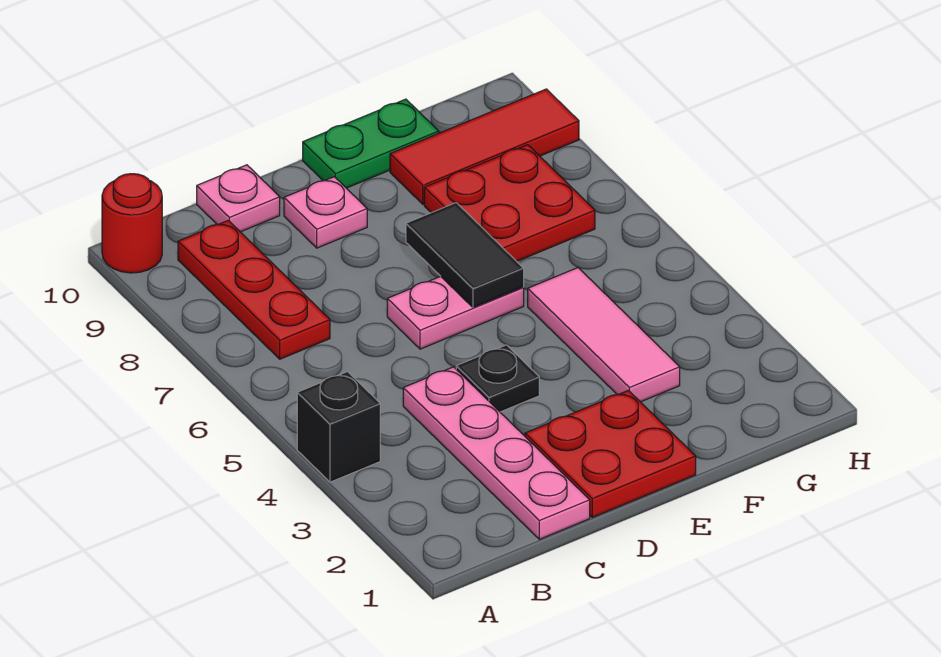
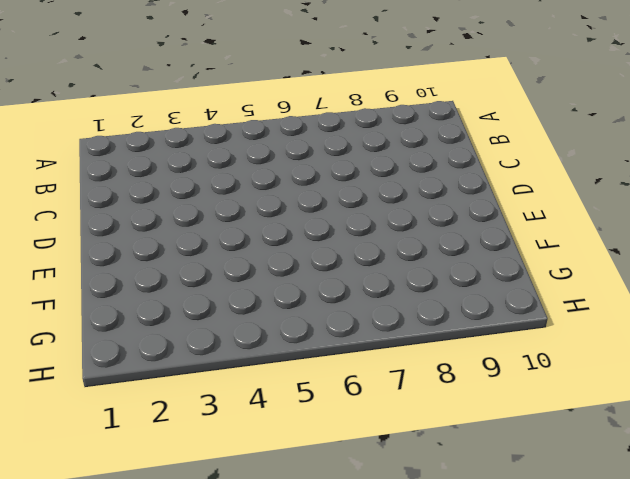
none -> black brick A4 level 1
none -> red round brick A10 level 1
none -> red plate B7:B9 level 1

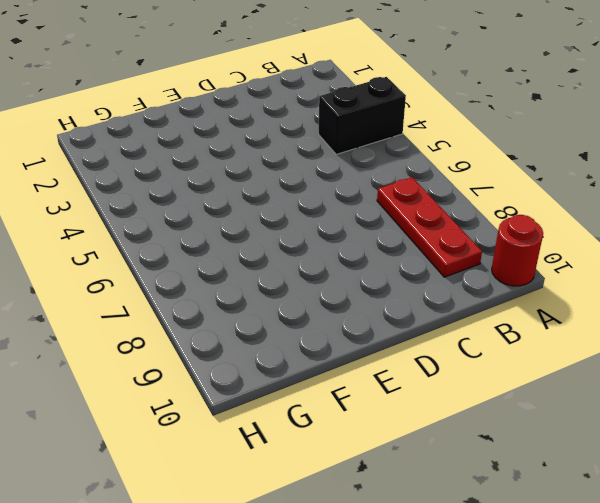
black brick A4:B4 level 1 -> black brick A4 level 1
none -> pink plate C1:C4 level 1
none -> pink plate C10 level 1
none -> red plate D1:E2 level 1

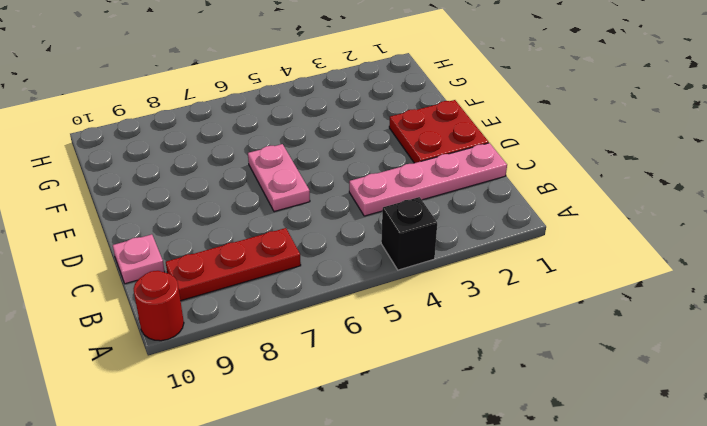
none -> black plate D4 level 1
none -> pink plate D9 level 1
none -> green plate E10:F10 level 1

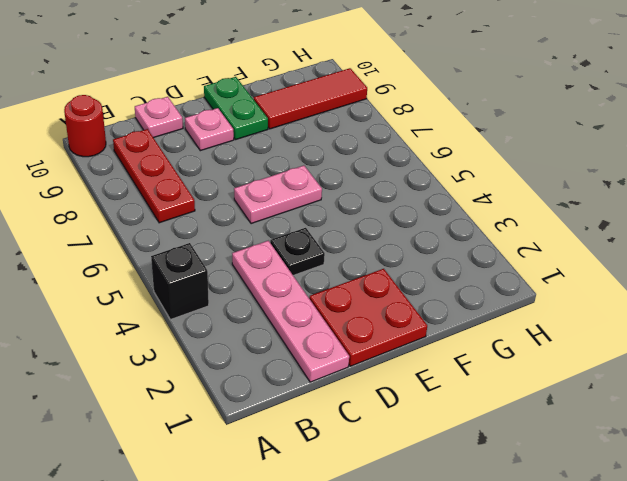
green plate E9:E10 level 1 -> green plate E10:F10 level 1
none -> pink tile F3:F5 level 1
none -> red plate F7:G8 level 1
none -> black tile E6:E7 level 2

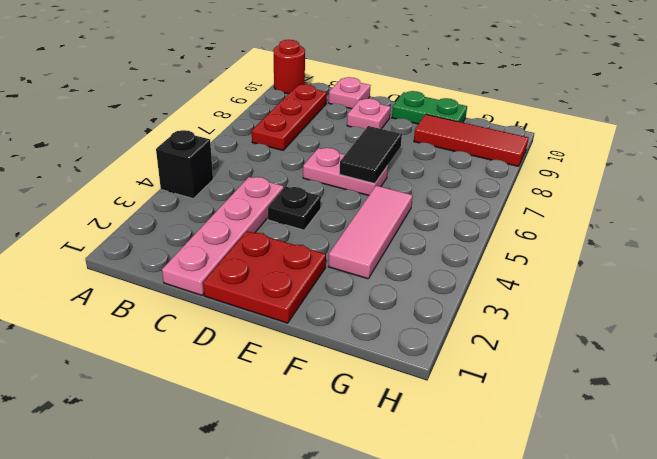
none -> red plate F7:G8 level 1

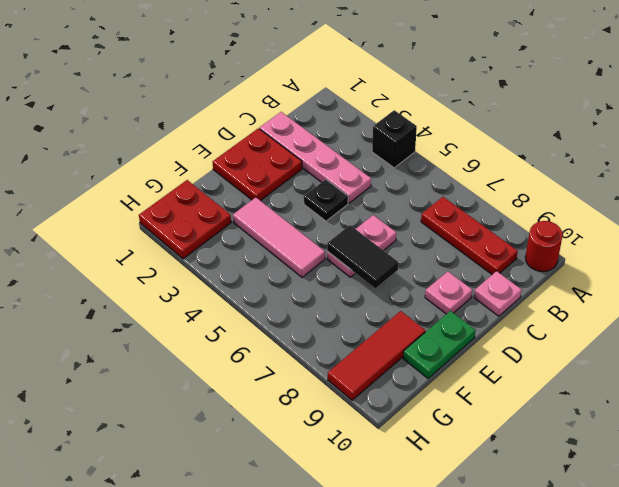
red plate G1:H2 level 1 -> red plate F7:G8 level 1

